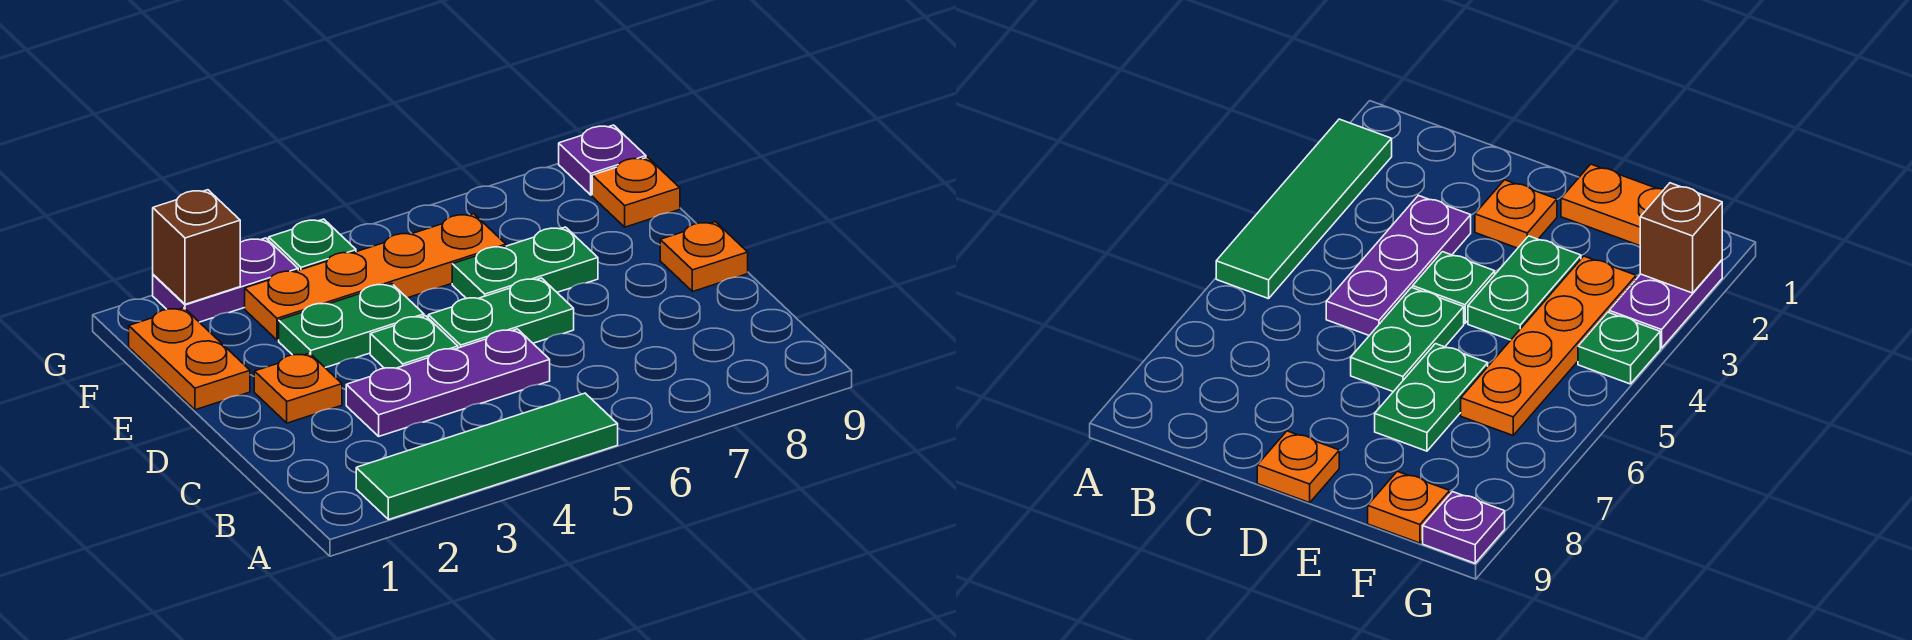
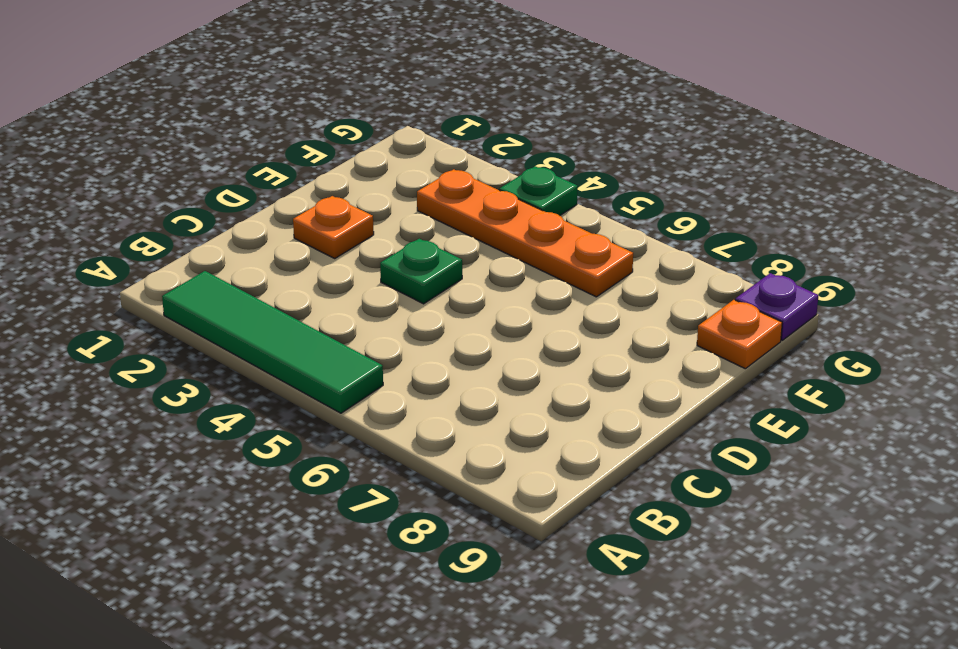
none -> purple plate C3:C5 level 1
none -> green plate D5:D6 level 1
none -> orange plate D9 level 1

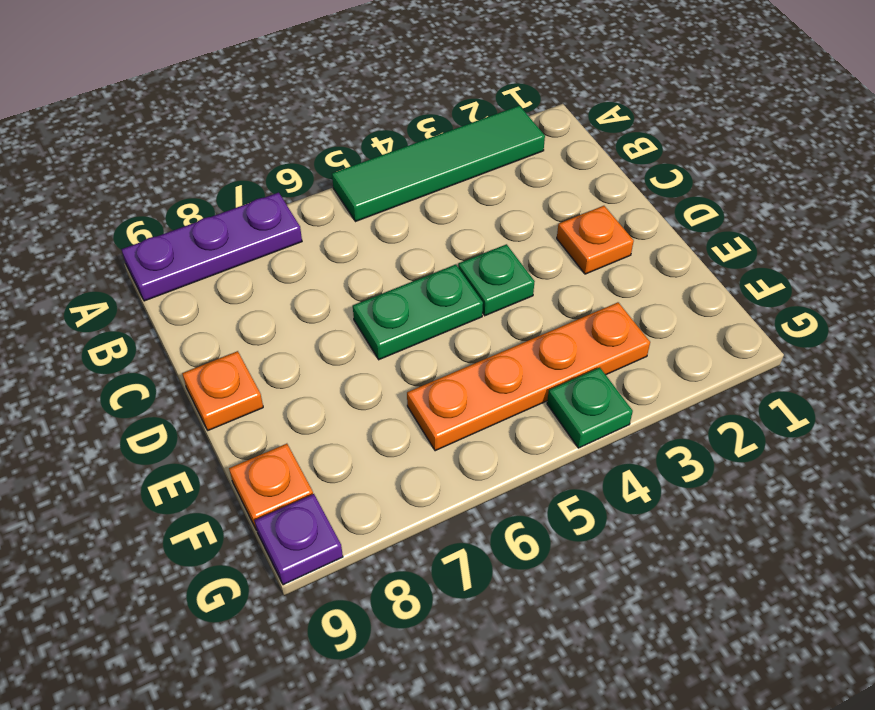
purple plate A7:A9 level 1 -> purple plate C3:C5 level 1
none -> orange plate E1:F1 level 1
none -> green plate E3:E4 level 1
none -> green plate E6:E7 level 1

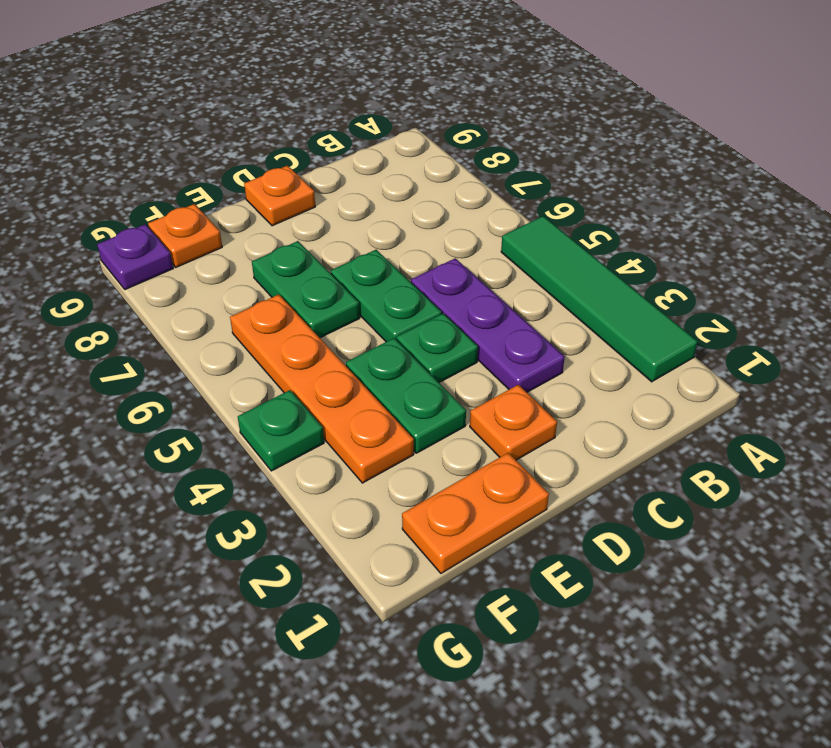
none -> purple plate G2:G3 level 1
none -> brown brick G2 level 2

